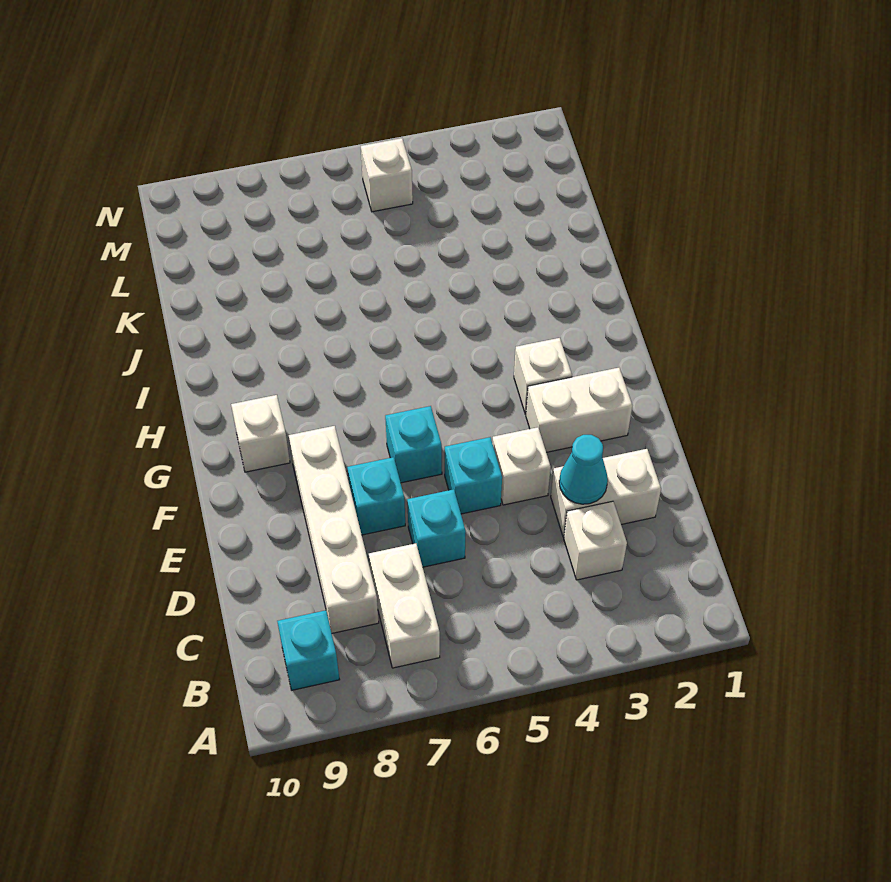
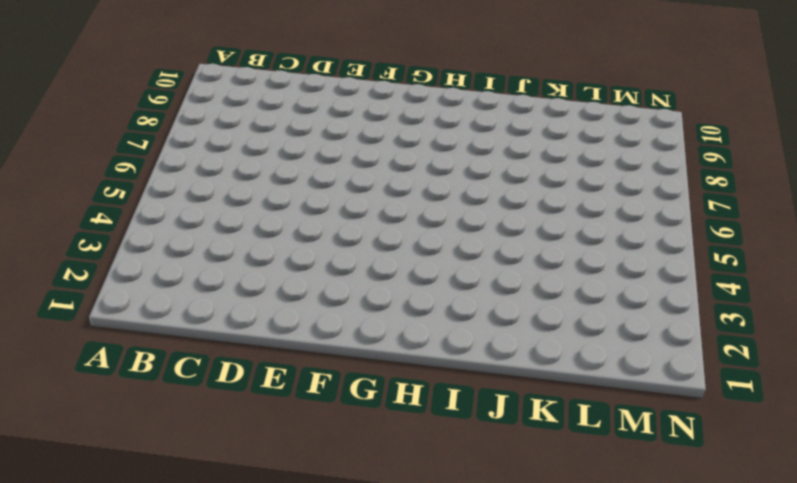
none -> white brick B7:C7 level 1
none -> cyan brick B9 level 1
none -> white brick C3 level 1

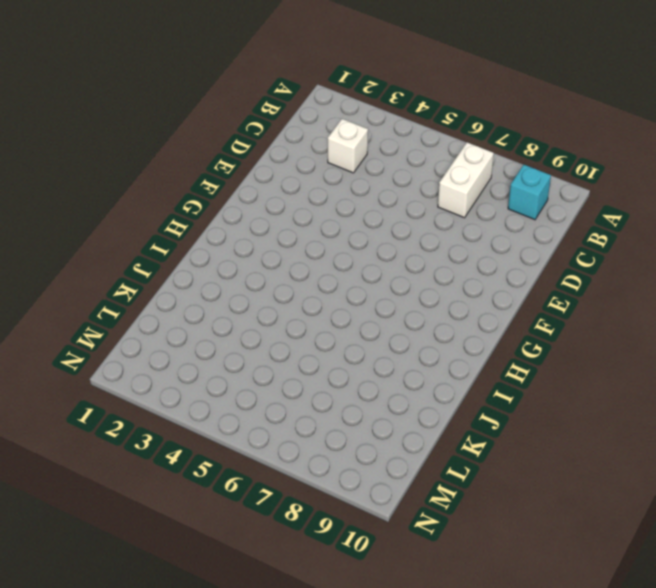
none -> white brick C8:F8 level 1
none -> white brick D2:D3 level 1
none -> cyan brick D6 level 1

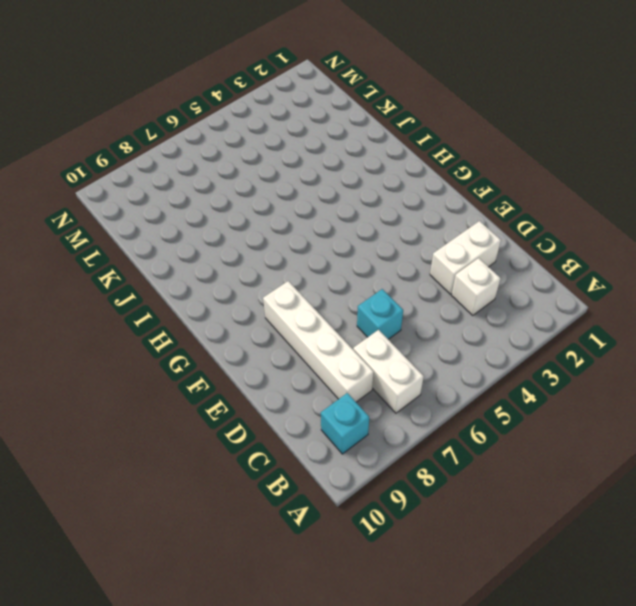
none -> white brick E4 level 1
none -> cyan brick E5 level 1
none -> cyan brick E7 level 1

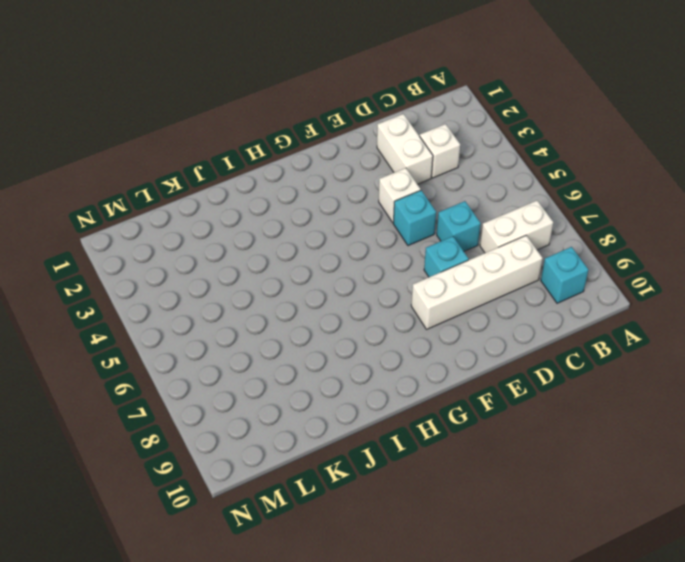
none -> white brick F2:F3 level 1
none -> cyan brick F6 level 1
none -> white brick G3 level 1

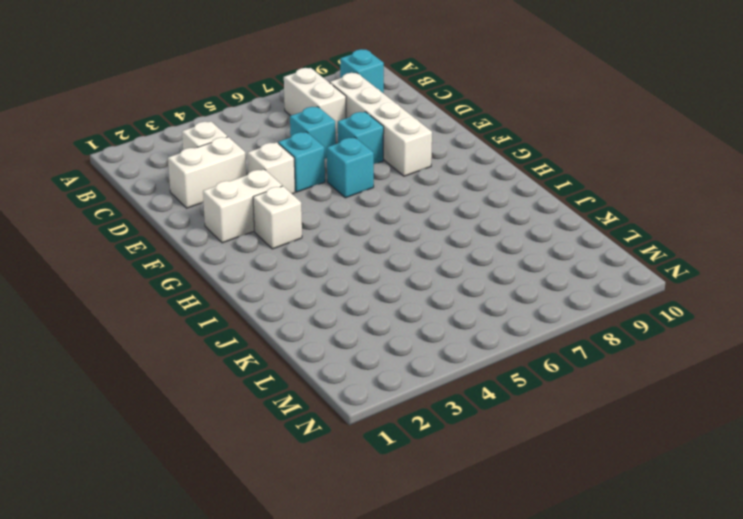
none -> white brick G9 level 1
none -> white brick M5 level 1
none -> cyan cone D3 level 2

